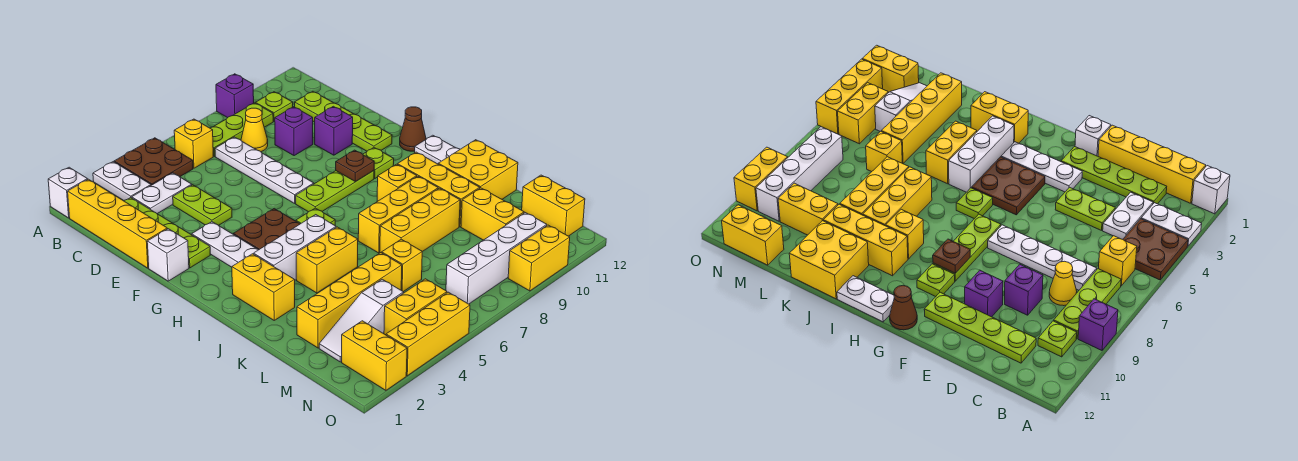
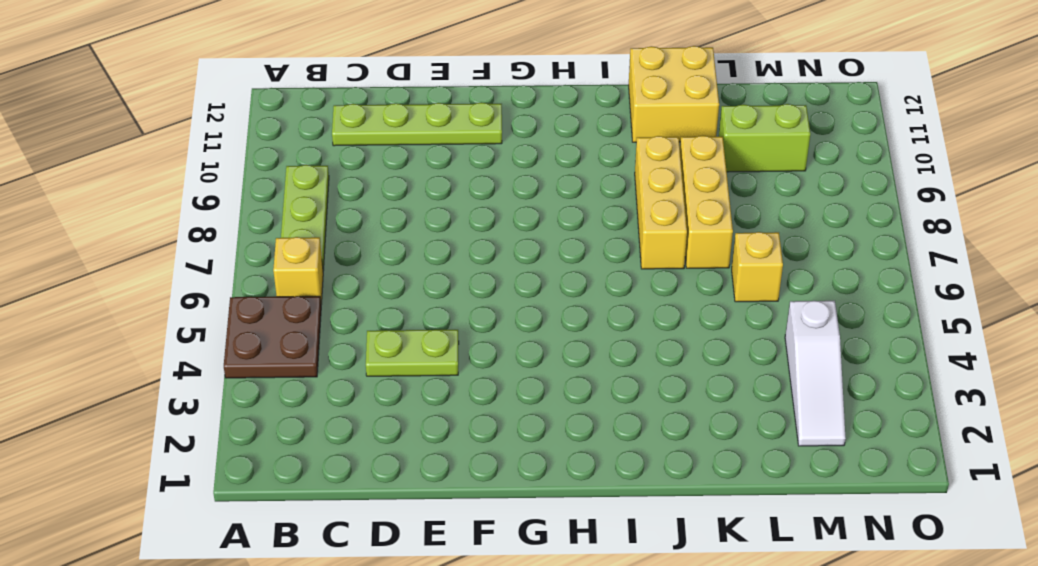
lime brick L10:M10 level 1 -> yellow brick L10:M10 level 1
none -> white brick A1 level 1
none -> white plate A3:B3 level 1
none -> purple brick A9 level 1
none -> yellow brick B1:E1 level 1

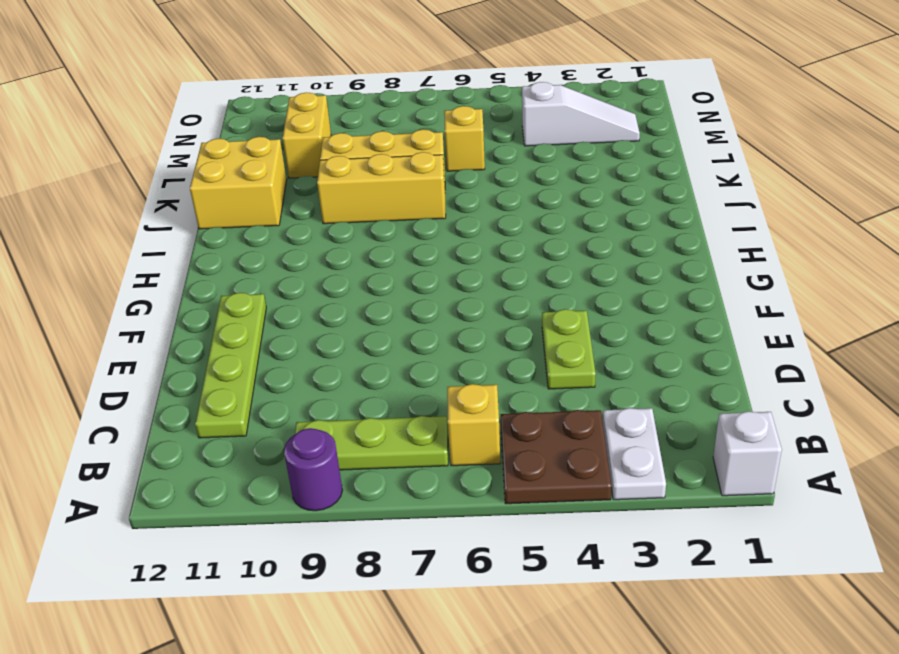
purple round brick A9 level 1 -> purple brick A9 level 1
none -> yellow brick B1:E1 level 1
none -> lime plate B10 level 1
none -> lime plate C2:F2 level 1
none -> white plate C3:C4 level 1

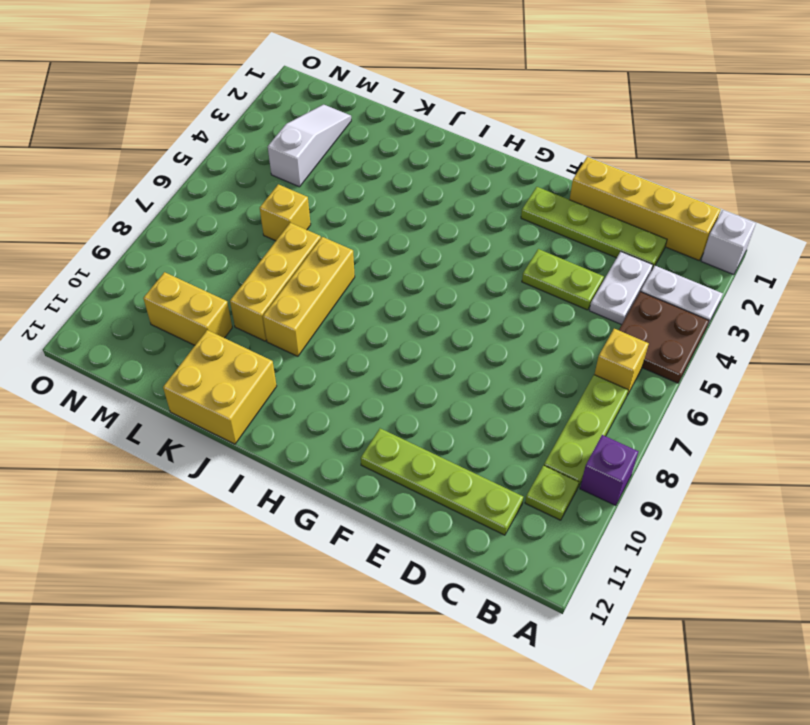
none -> white plate C7:F7 level 1
none -> yellow cone C8 level 1
none -> purple brick D9 level 1
none -> purple brick E10 level 1

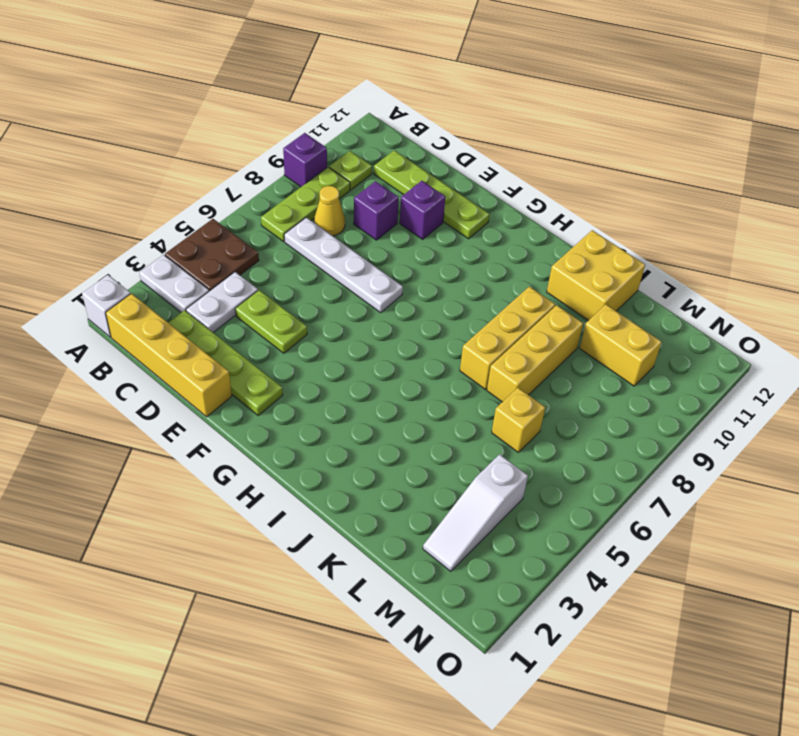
none -> yellow brick B6 level 1
none -> white brick F1 level 1
none -> white plate F3:H3 level 1
none -> brown plate G4:H5 level 1

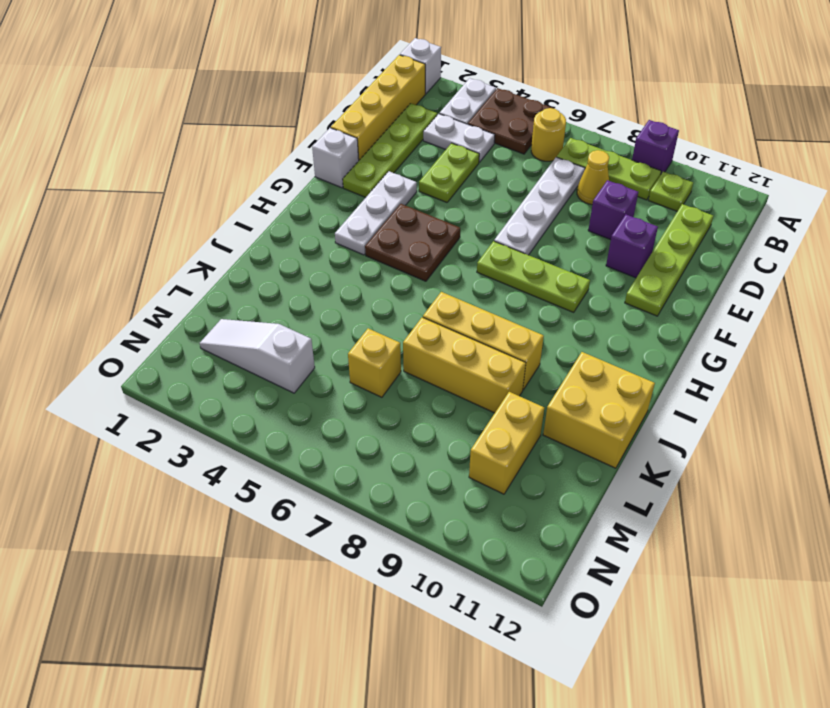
yellow round brick B6 level 1 -> yellow brick B6 level 1
none -> lime plate G10 level 1
none -> brown cone G12 level 1
none -> lime plate H6 level 1
none -> white plate H12:I12 level 1

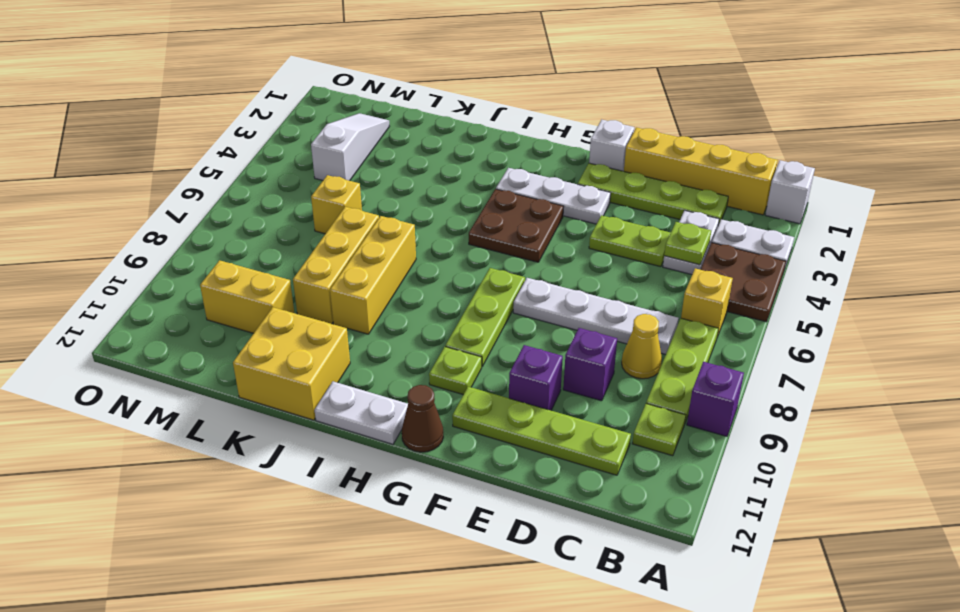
lime plate C4 level 2 -> lime plate H6 level 1
none -> yellow brick I2:J2 level 1
none -> white brick I3:I5 level 1
none -> yellow brick I9 level 1
none -> yellow brick I10:K10 level 1

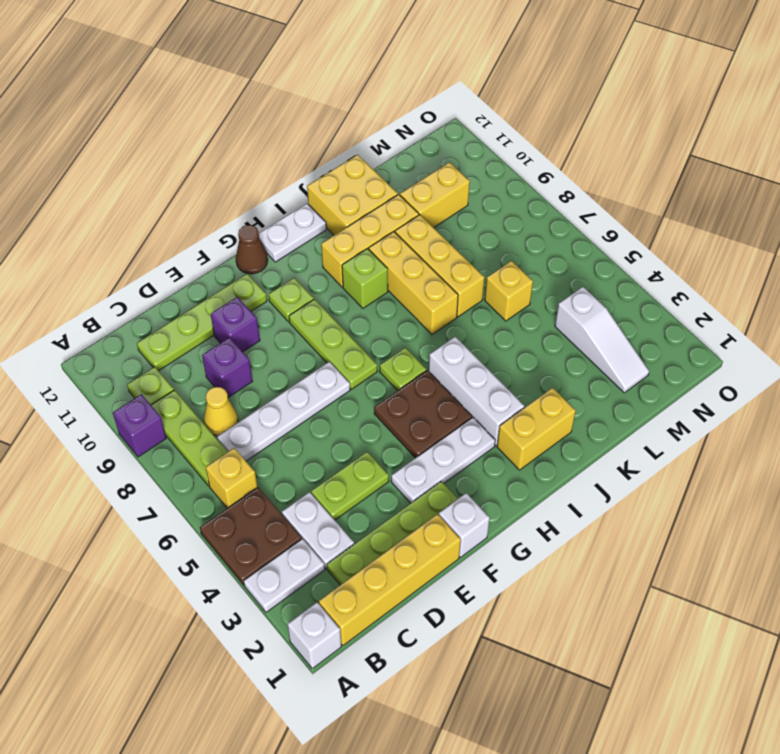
lime brick I9 level 1 -> yellow brick I9 level 1
none -> yellow brick J4:J5 level 1
none -> yellow brick L2:L5 level 1
none -> yellow brick M12:N12 level 1
none -> yellow brick N2:O2 level 1

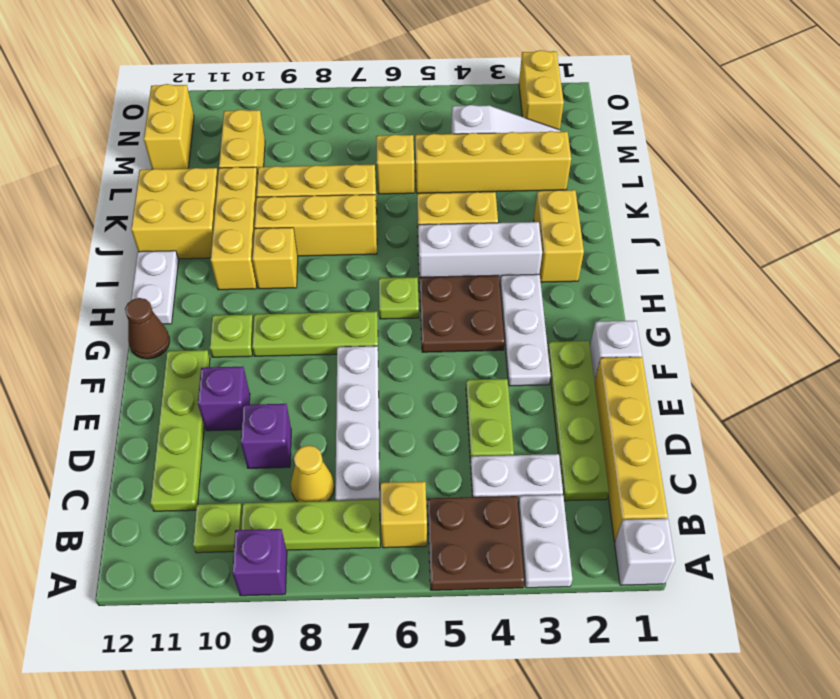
none -> yellow brick N4:N5 level 1
none -> white brick N7:N10 level 1
none -> yellow brick O3:O5 level 1
none -> yellow brick O9:O10 level 1

